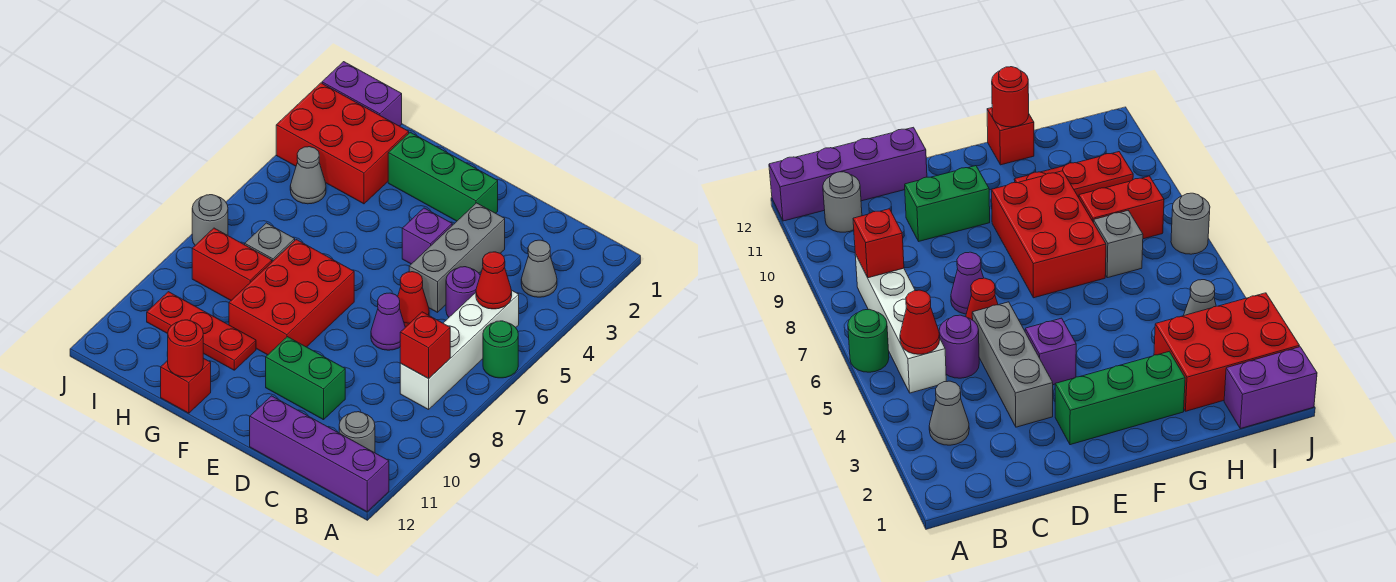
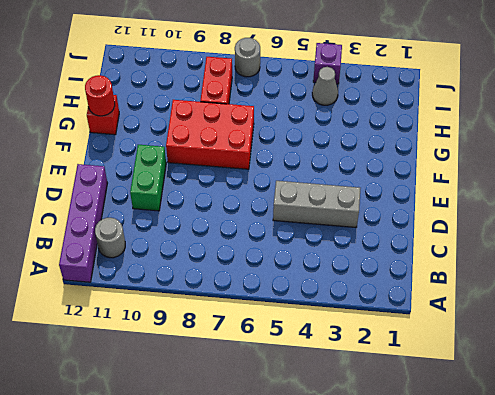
purple brick J4 level 1 -> purple brick E4 level 1
none -> green round brick A6 level 1
none -> grey cone B3 level 1
none -> white brick B5:B8 level 1

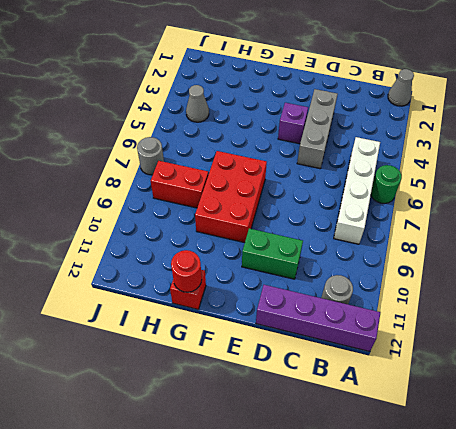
grey cone A1 level 1 -> grey cone B3 level 1
none -> purple round brick C5 level 1
none -> red cone D6 level 1
none -> purple cone D7 level 1

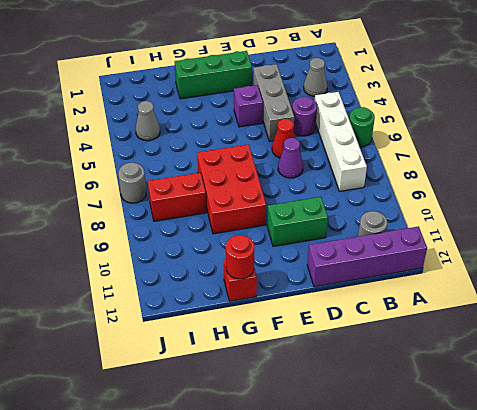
none -> red plate G10:I10 level 1
none -> red brick H2:J3 level 1
none -> grey brick H7 level 1

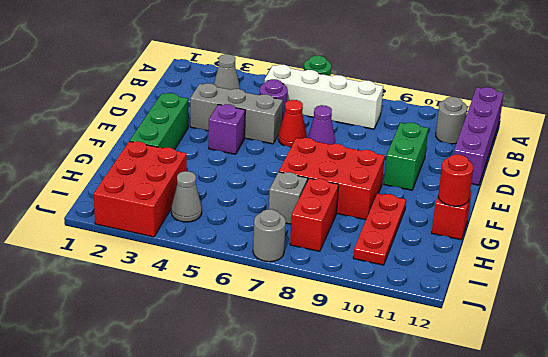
none -> purple brick I1:J1 level 1
none -> red cone B5 level 2
none -> red brick B8 level 2

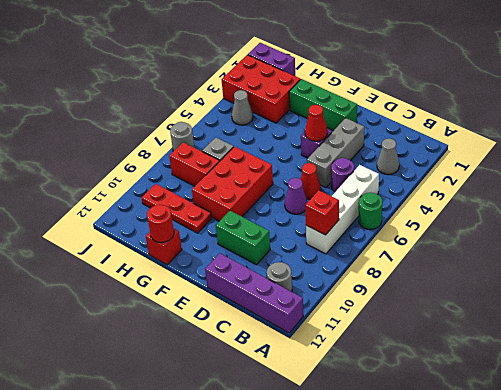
red cone E4 level 2 -> red cone B5 level 2

